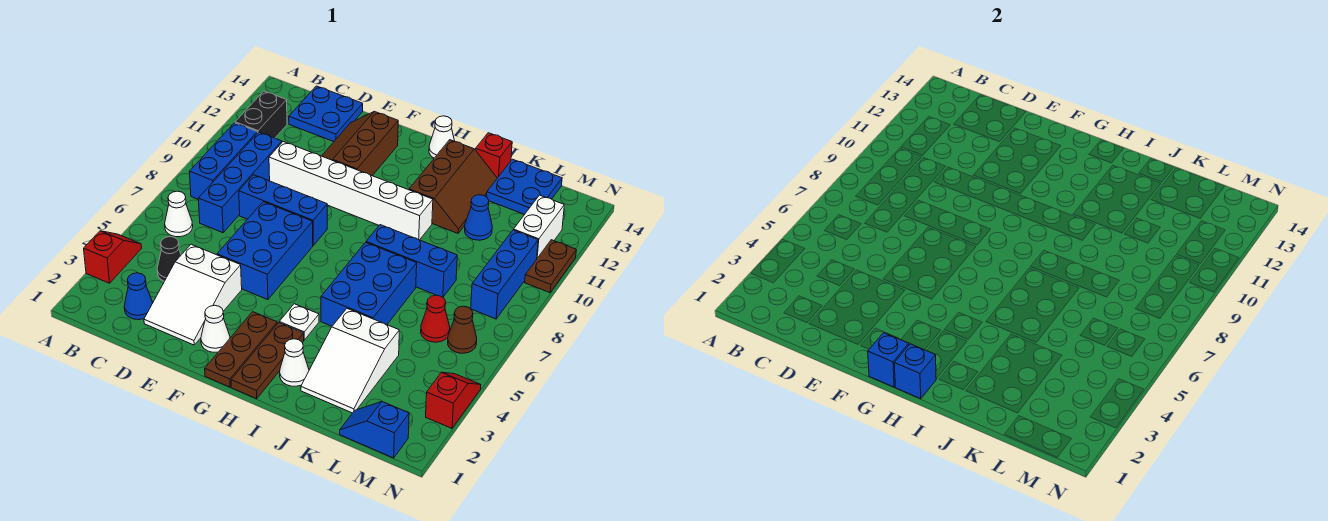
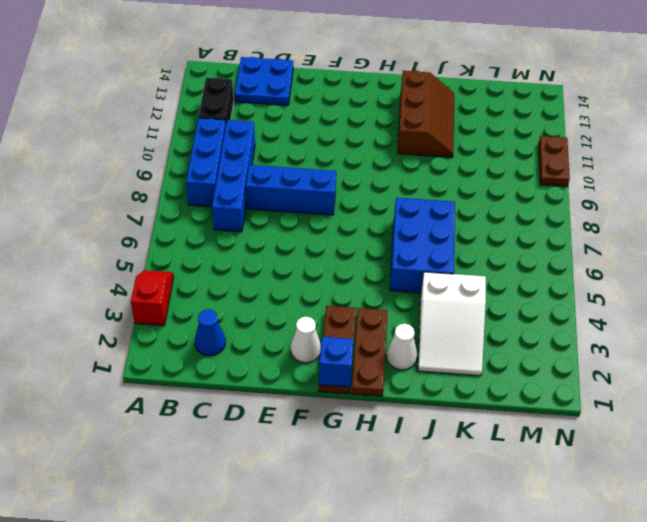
none -> white cone B6 level 1
none -> black cone C4 level 1
none -> white slope D2:E4 level 1 top 4
none -> white brick D10:I10 level 1

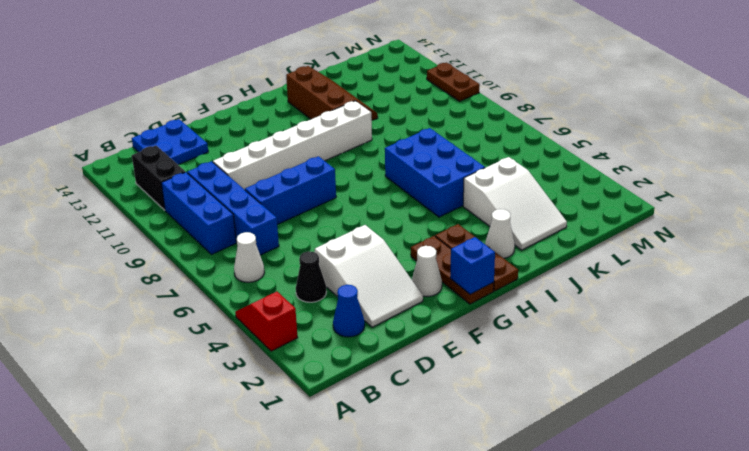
none -> blue brick E5:F7 level 1
none -> brown slope E11:F13 level 1 top F
none -> white plate H4 level 1
none -> white cone H14 level 1

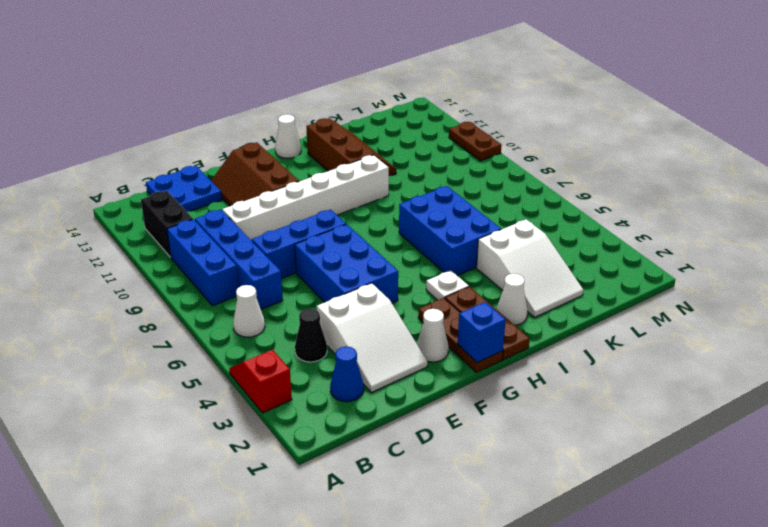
none -> blue brick I8:K8 level 1
none -> red brick J14 level 1
none -> blue cone K11 level 1
none -> blue plate K13:L14 level 1

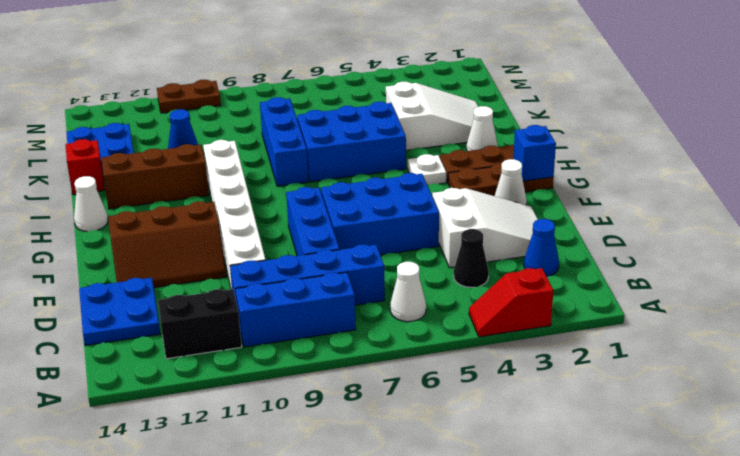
none -> blue slope L1:M1 level 1 top M
none -> red cone L6 level 1
none -> brown cone M6 level 1
none -> blue brick M8:M10 level 1

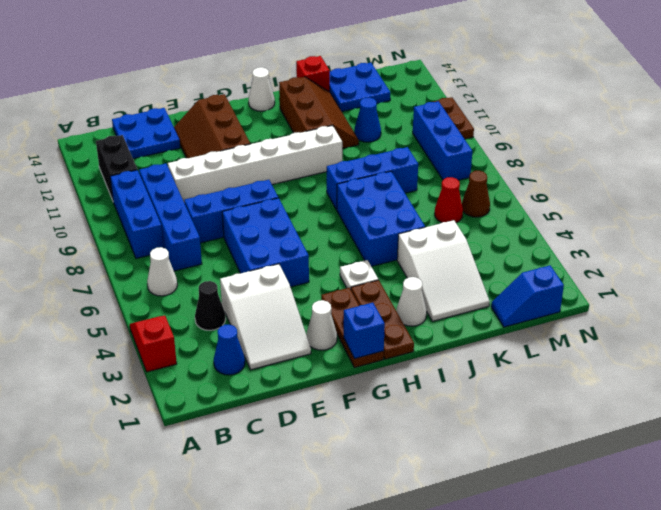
none -> white brick M11:M12 level 1
none -> red slope N3:N4 level 1 top 3
none -> blue brick H1 level 2

